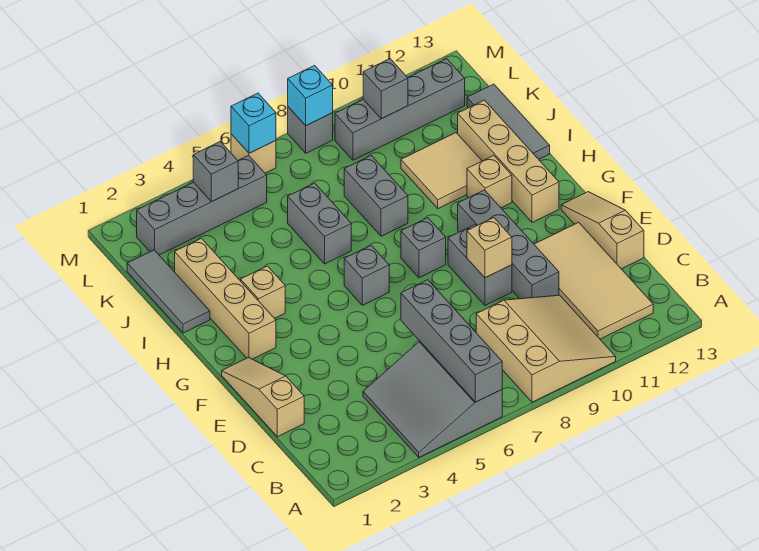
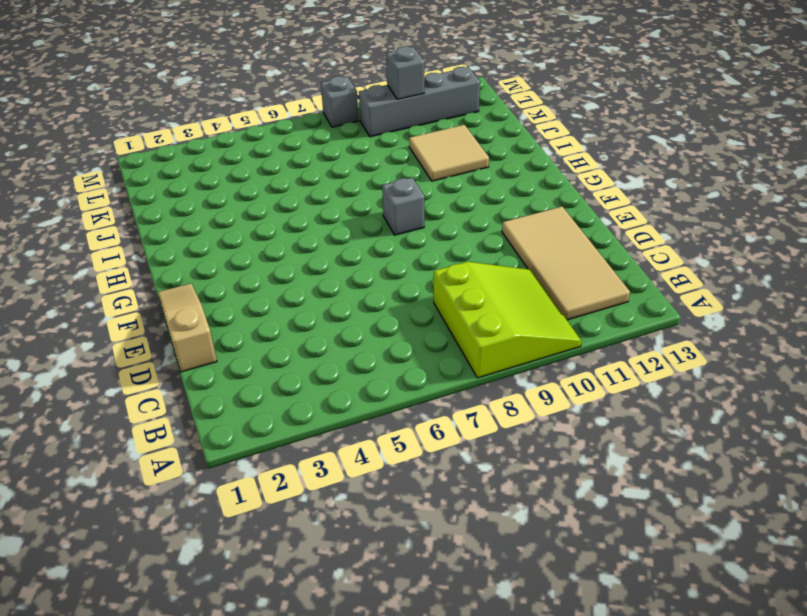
lime slope A8:C10 level 1 top 8 -> tan slope A8:C10 level 1 top 8
none -> grey slope A4:C6 level 1 top 6
none -> grey brick D10:G10 level 1
none -> tan slope D13:F13 level 1 top D

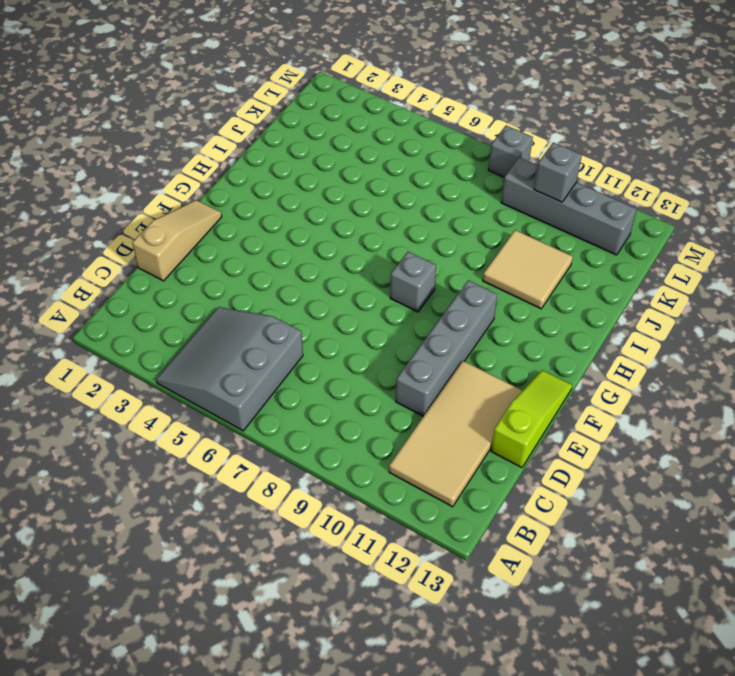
lime slope D13:F13 level 1 top D -> tan slope D13:F13 level 1 top D
none -> tan slope A8:C10 level 1 top 8
none -> grey brick E9:F9 level 1
none -> tan brick G2:J2 level 1

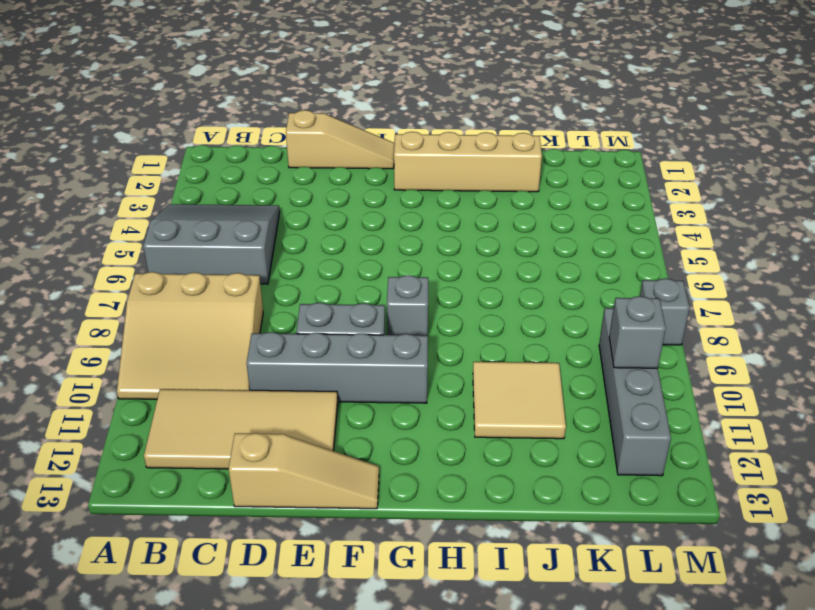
none -> grey brick G6 level 1
none -> tan brick G12:J12 level 1
none -> tan brick H3 level 1

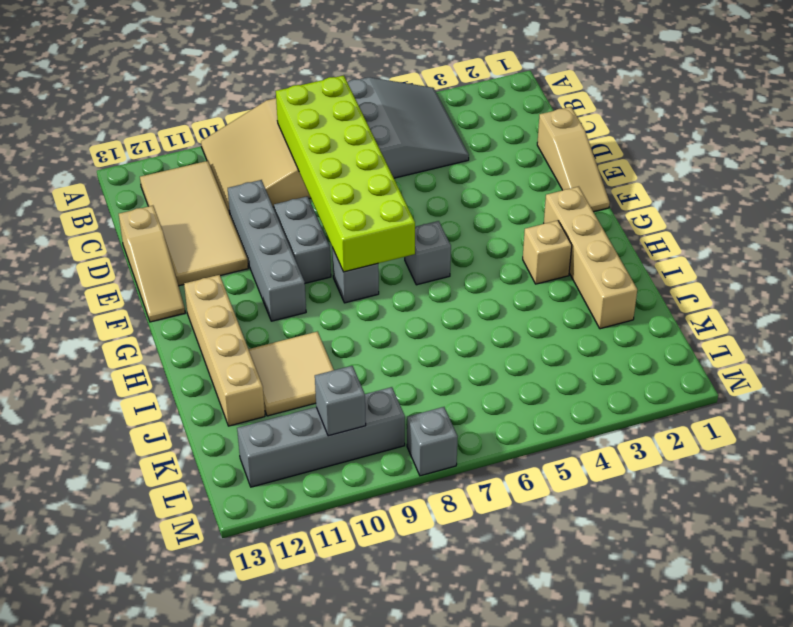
lime brick B7:G8 level 2 -> none
none -> tan brick H11 level 1
none -> grey tile I1:K1 level 1
none -> grey brick I6:J6 level 1

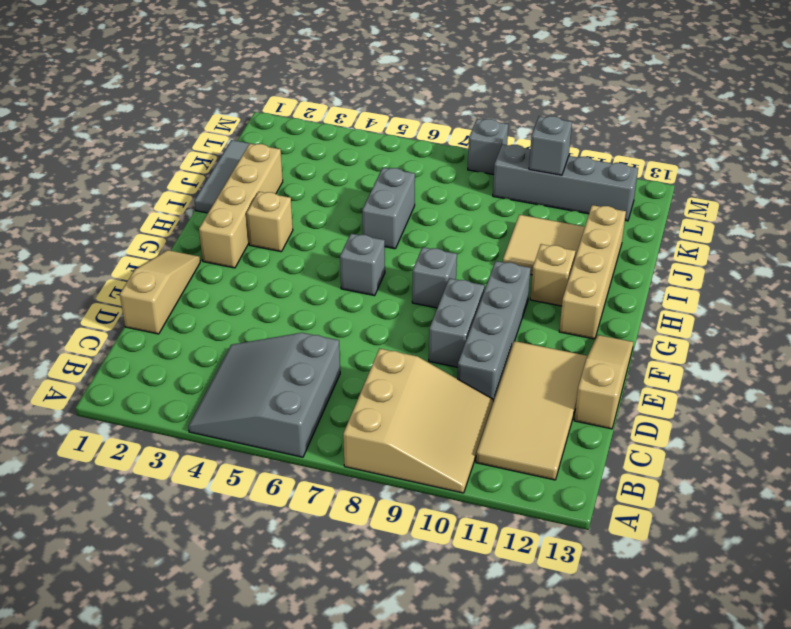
none -> grey brick I8:J8 level 1
none -> grey tile I13:K13 level 1
none -> grey brick L2:L5 level 1

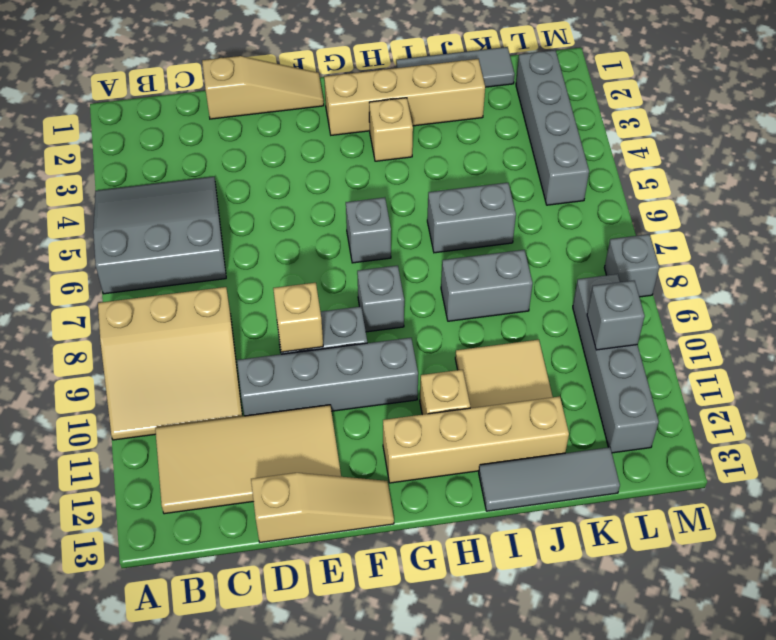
none -> tan brick M6 level 1
none -> grey brick A6:D6 level 2
none -> grey brick L4 level 2

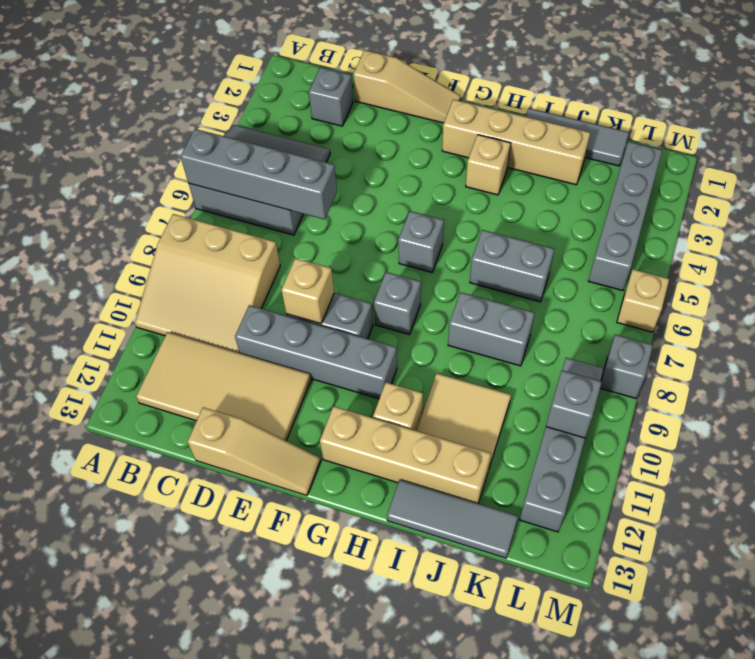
grey brick C2 level 1 -> grey brick L4 level 2
none -> cyan brick M6 level 2
none -> cyan brick M8 level 2

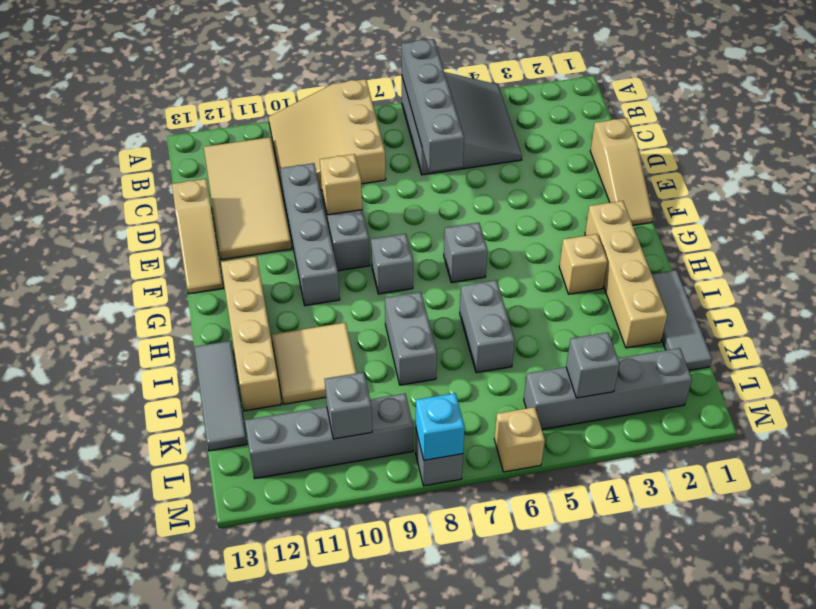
none -> tan brick H11 level 1
none -> cyan brick M6 level 2

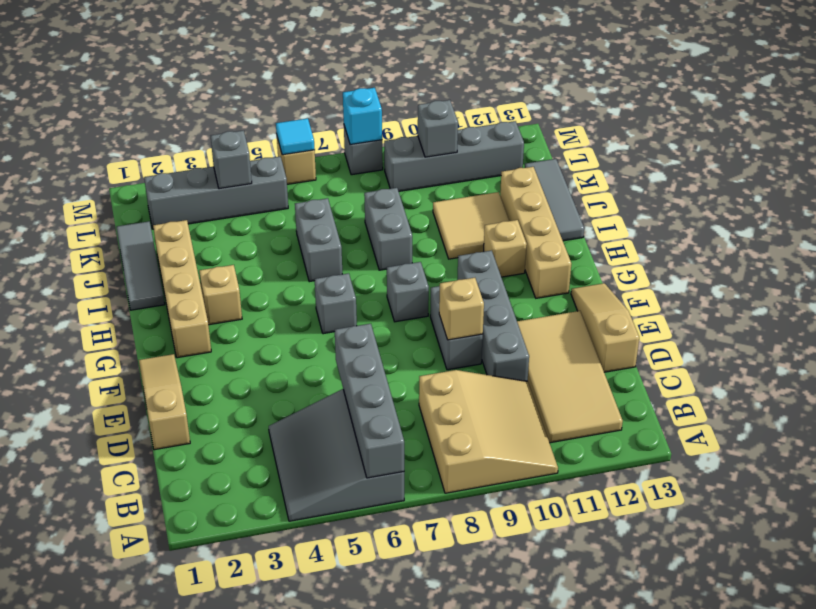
cyan tile M6 level 2 -> cyan brick M6 level 2

